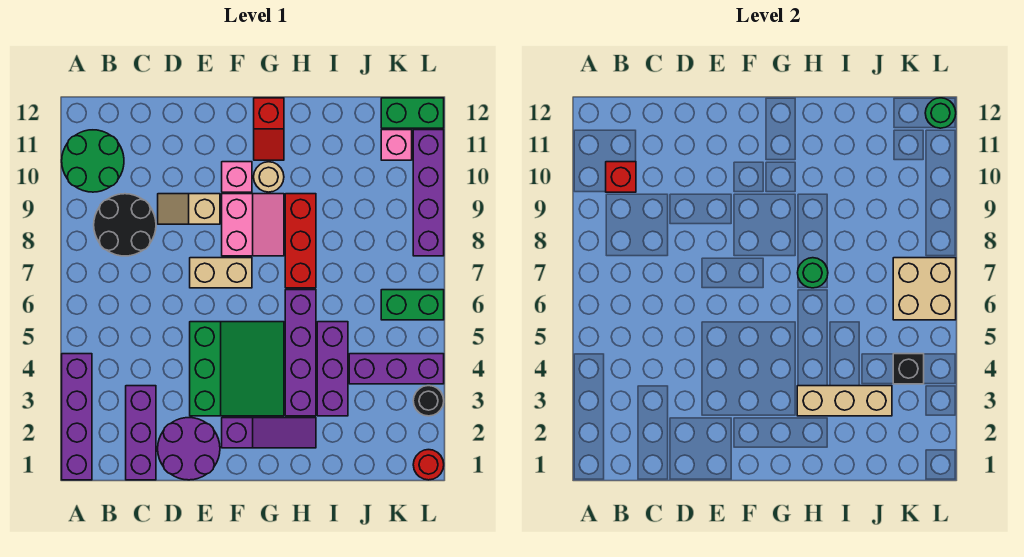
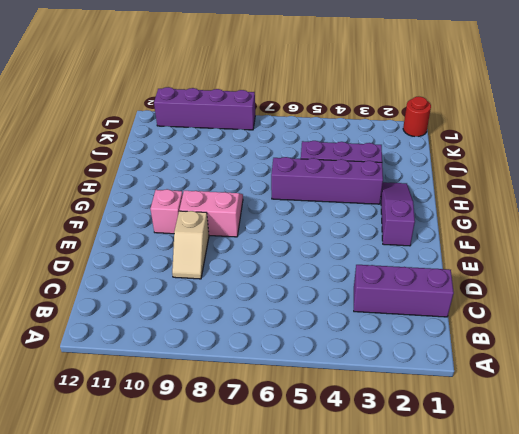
none -> purple brick A1:A4 level 1
none -> green round brick A10:B11 level 1
none -> black round brick B8:C9 level 1

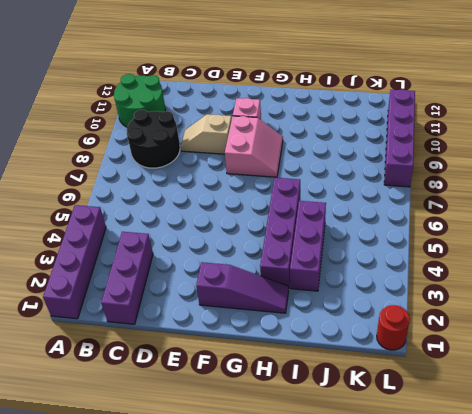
none -> purple round brick D1:E2 level 1
none -> green slope E3:G5 level 1 top E
none -> tan brick E7:F7 level 1

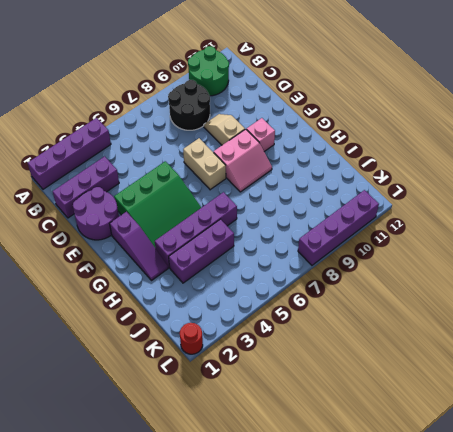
none -> tan round brick G10 level 1
none -> red slope G11:G12 level 1 top 12
none -> red brick H7:H9 level 1

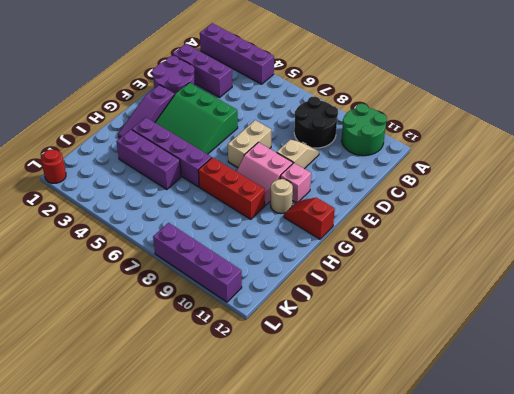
none -> purple brick J4:L4 level 1
none -> green brick K6:L6 level 1
none -> pink brick K11 level 1

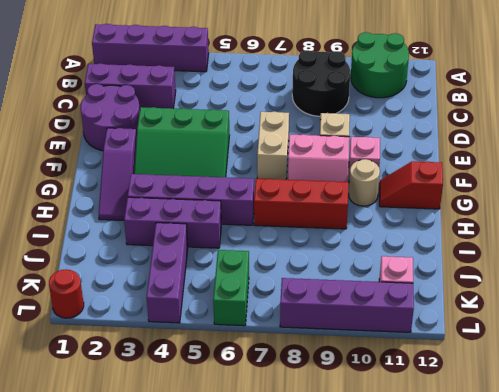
none -> green brick K12:L12 level 1
none -> black round brick L3 level 1
none -> red brick B10 level 2

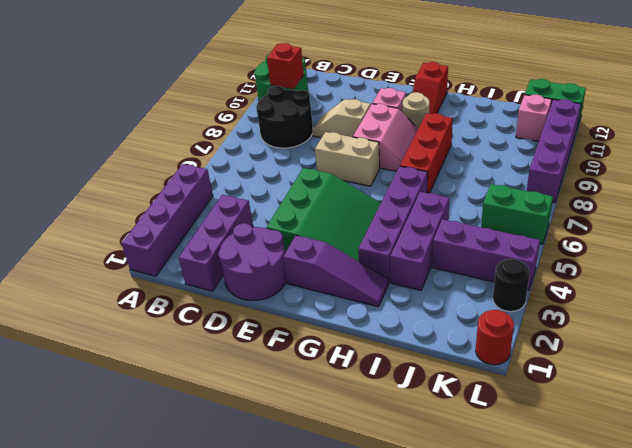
none -> tan brick H3:J3 level 2
none -> green round brick H7 level 2
none -> black brick K4 level 2

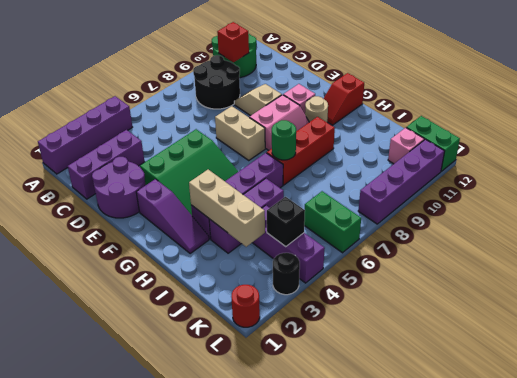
none -> tan brick K6:L7 level 2
none -> green round brick L12 level 2

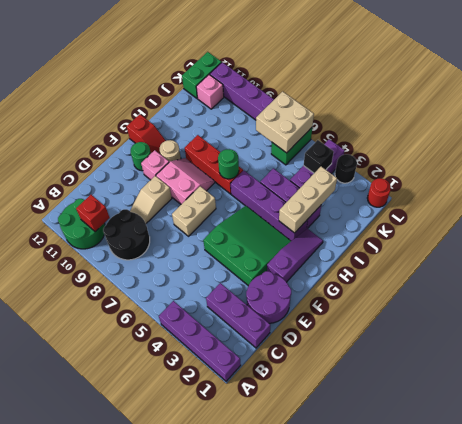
green round brick F11 level 1 -> green round brick L12 level 2

